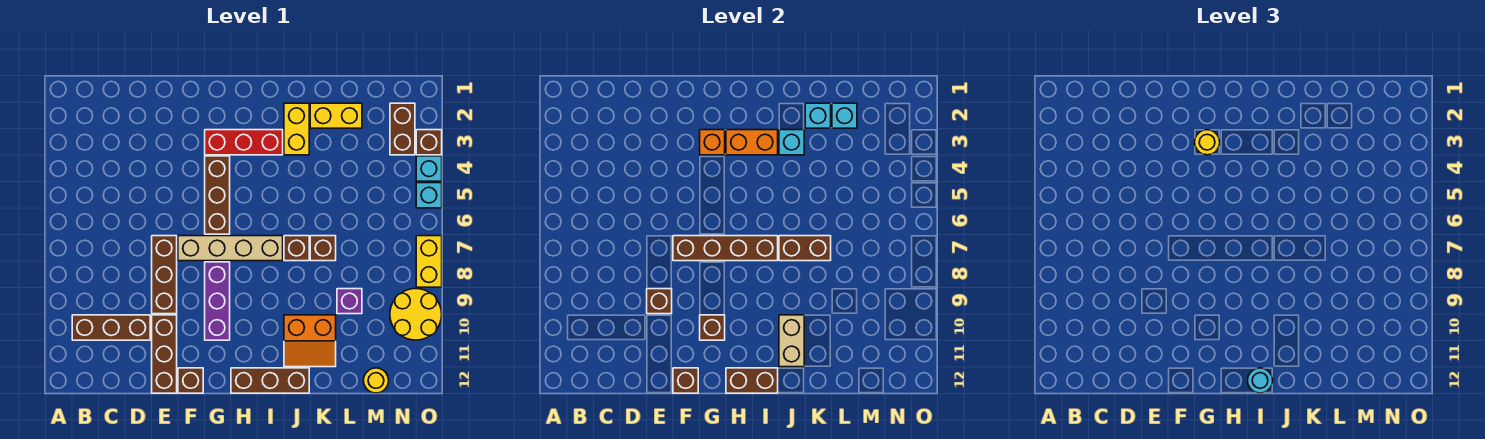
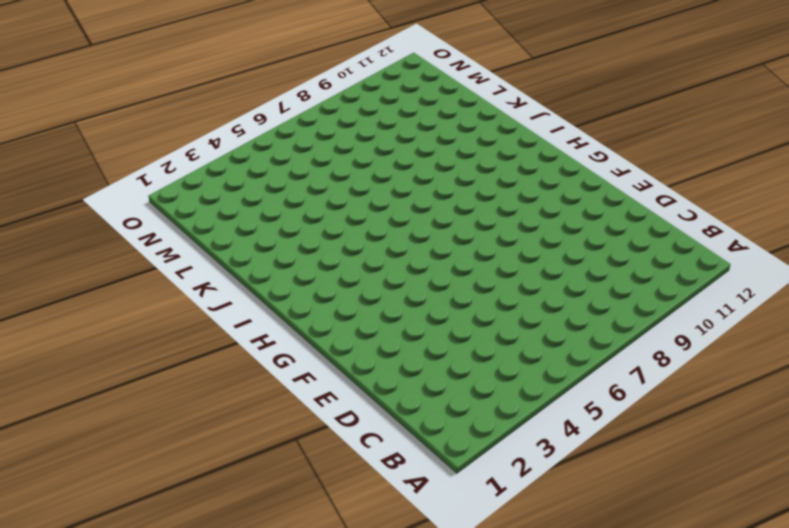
none -> brown brick B10:D10 level 1
none -> brown brick E7:E9 level 1
none -> brown brick E10:E12 level 1
none -> tan brick F7:I7 level 1

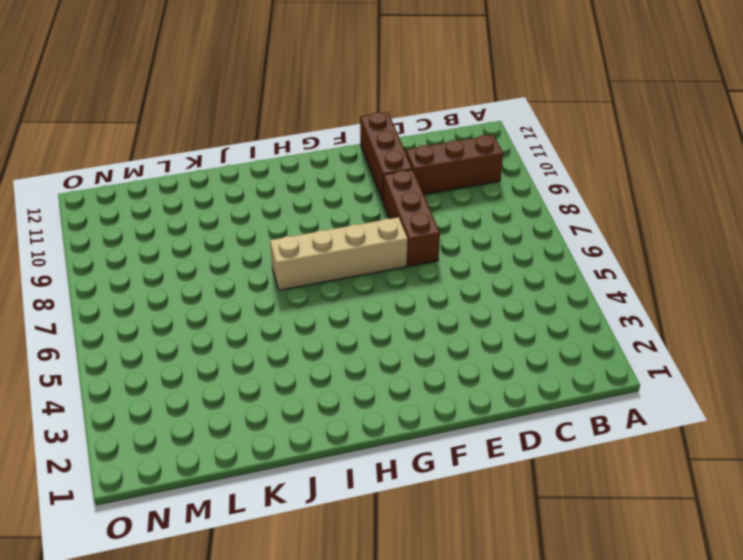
none -> brown brick F12 level 1
none -> red brick G3:I3 level 1
none -> brown brick G4:G6 level 1
none -> purple brick G8:G10 level 1

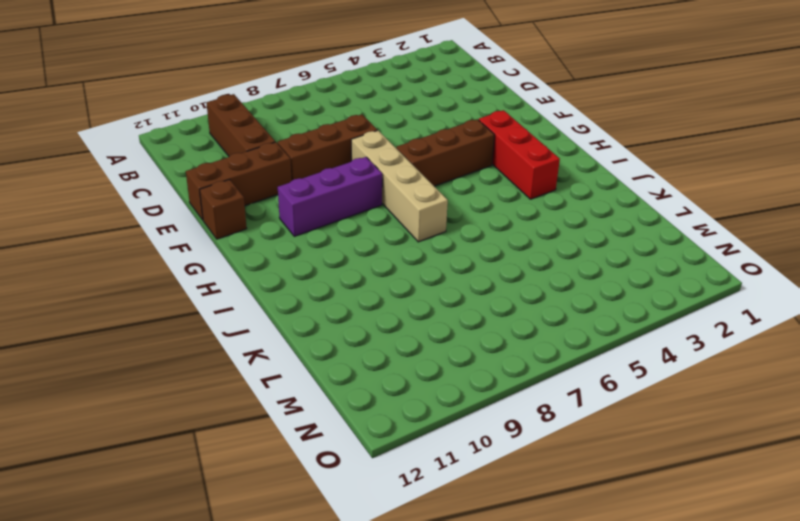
none -> brown brick H12:J12 level 1
none -> yellow brick J2:J3 level 1
none -> brown brick J7 level 1
none -> orange slope J10:K11 level 1 top 10

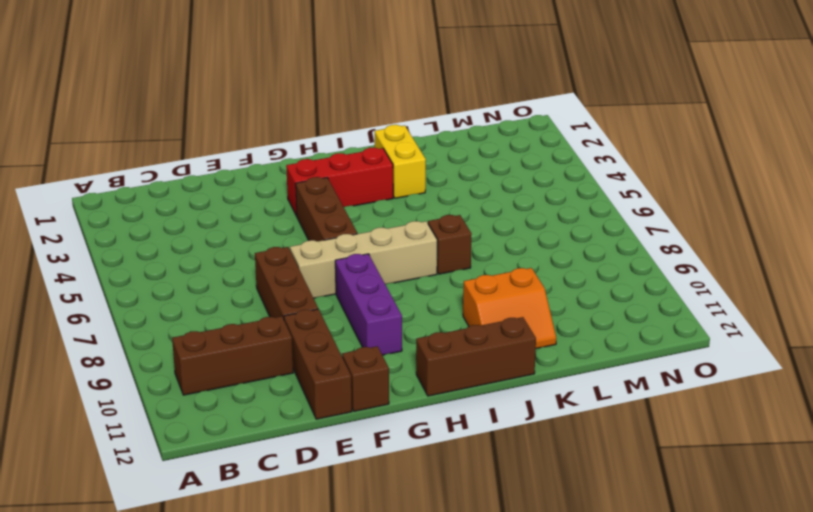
none -> yellow brick K2:L2 level 1
none -> brown brick K7 level 1
none -> purple brick L9 level 1
none -> yellow round brick M12 level 1

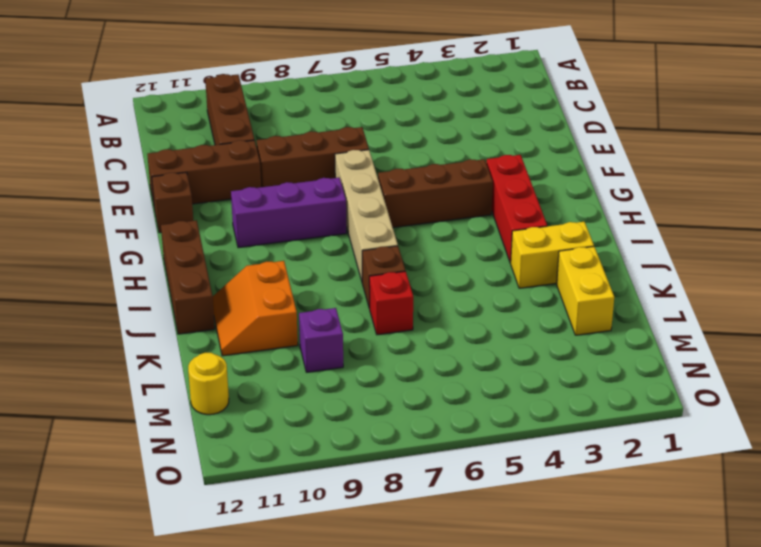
red brick K7 level 1 -> brown brick K7 level 1
none -> brown brick N2:N3 level 1
none -> yellow round brick N9:O10 level 1
none -> brown brick O3 level 1
none -> cyan brick O4 level 1

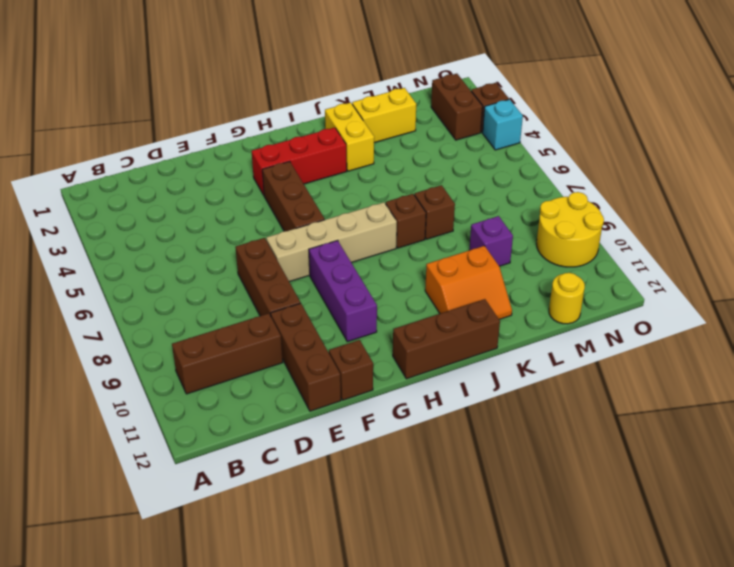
none -> cyan brick O5 level 1
none -> yellow brick O7:O8 level 1
none -> brown brick E9 level 2
none -> brown brick F7:I7 level 2

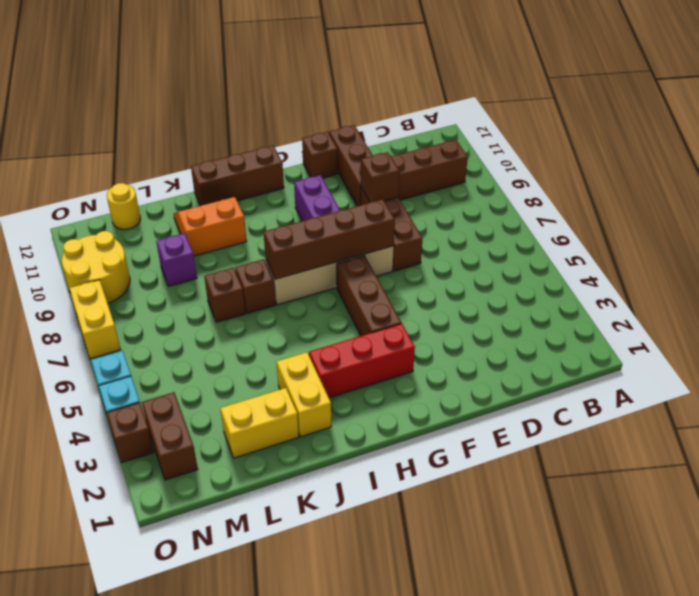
none -> brown brick F12 level 2
none -> orange brick G3 level 2
none -> brown brick G10 level 2
none -> orange brick H3:I3 level 2

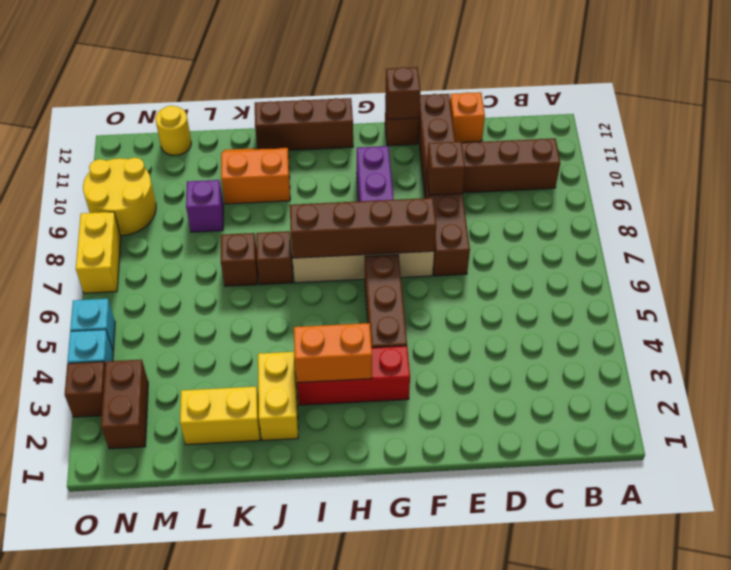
orange brick D12 level 1 -> orange brick G3 level 2
none -> brown brick G10 level 2
none -> brown brick H12:I12 level 2
none -> cyan brick J3 level 2
none -> brown brick J7:K7 level 2

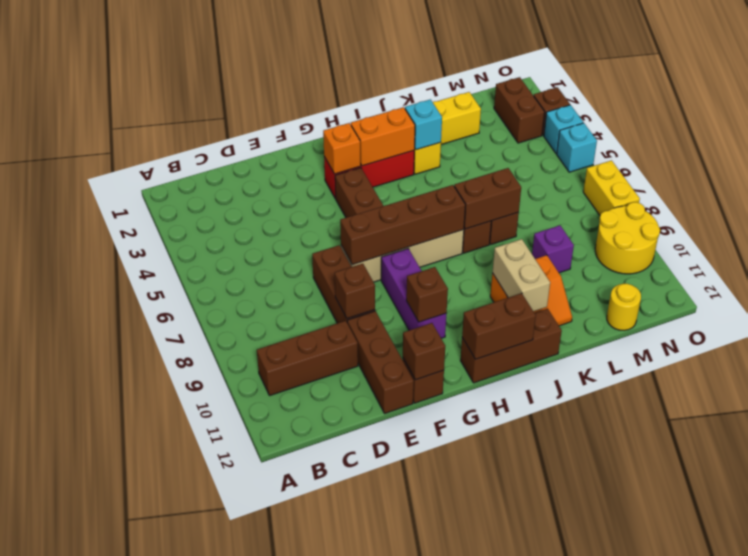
none -> cyan brick K2 level 2
none -> cyan brick L2 level 2
none -> yellow round brick G3 level 3
none -> cyan round brick I12 level 3

